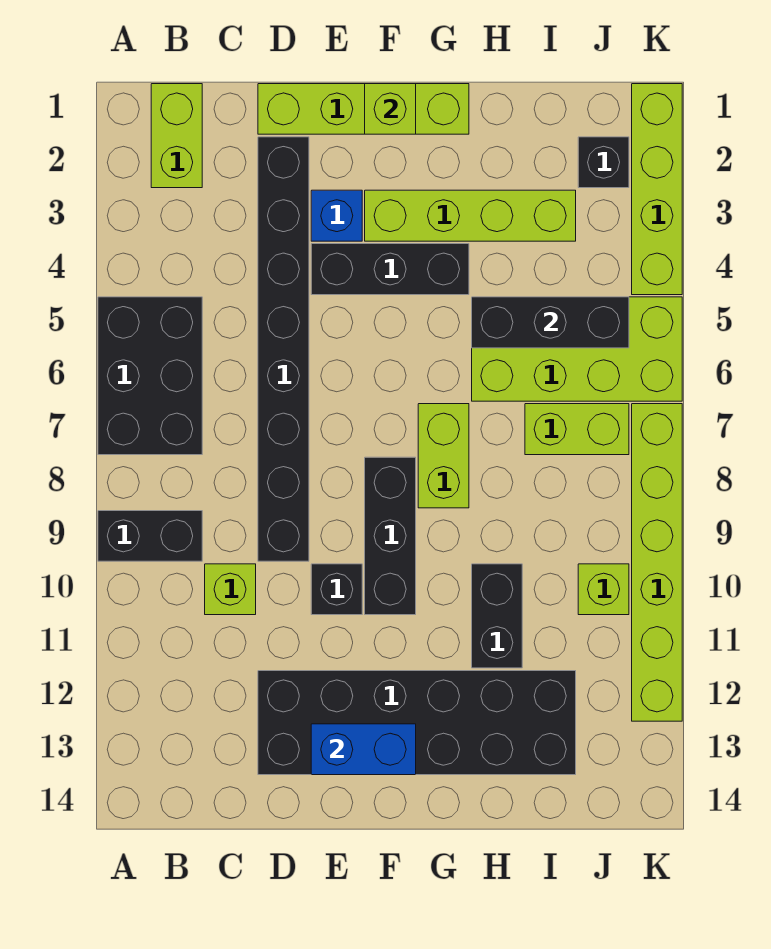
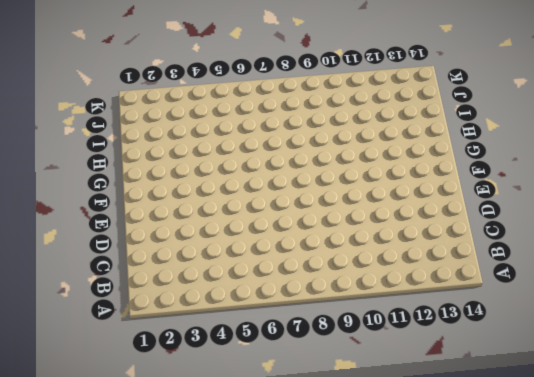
none -> black brick A5:B7 level 1
none -> black brick A9:B9 level 1
none -> lime brick B1:B2 level 1

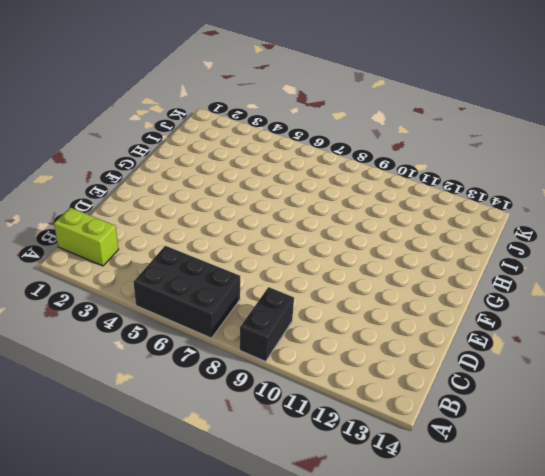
none -> lime brick C10 level 1
none -> lime brick D1:G1 level 1
none -> black brick D2:D9 level 1

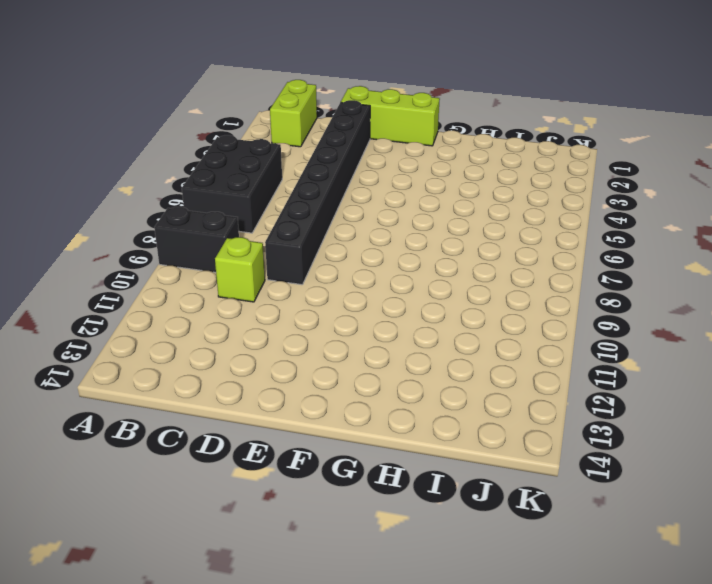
lime brick D1:F1 level 1 -> lime brick D1:G1 level 1
none -> black brick D12:I13 level 1
none -> blue brick E3 level 1
none -> black brick E4:G4 level 1

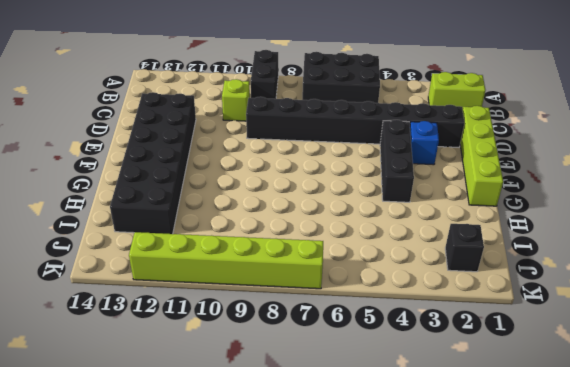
none -> black brick E10 level 1
none -> lime brick F3:I3 level 1
none -> black brick F8:F10 level 1

